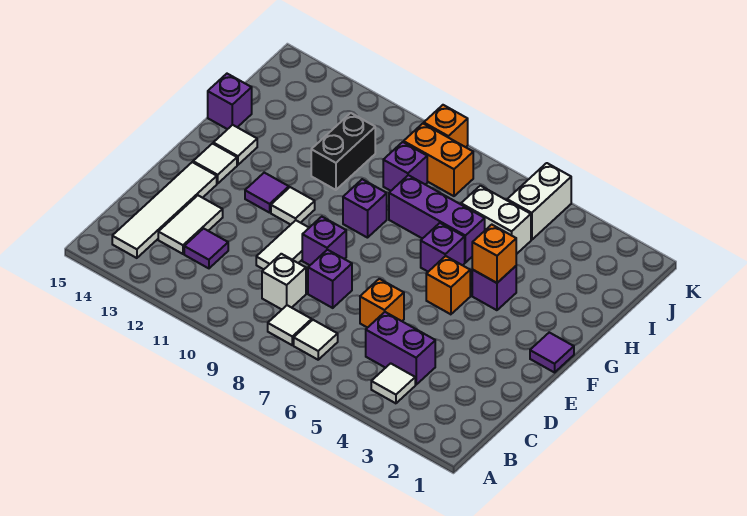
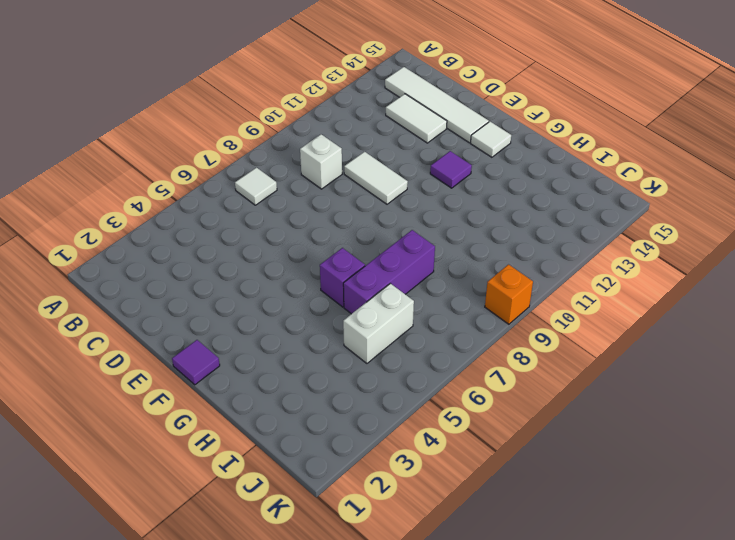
none -> white tile B4 level 1
none -> white tile B8 level 1
none -> purple brick C4:C5 level 1
none -> purple tile C12 level 1

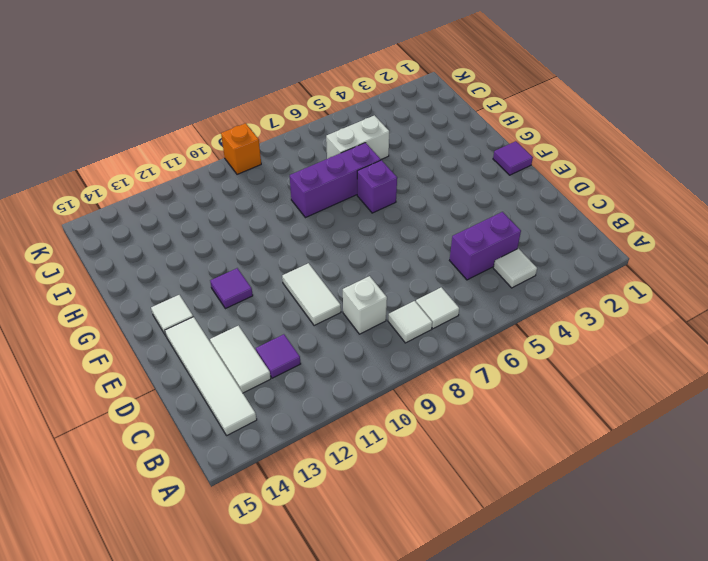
none -> orange brick D6 level 1
none -> purple brick D8 level 1
none -> purple brick E9 level 1
none -> orange brick F5 level 1

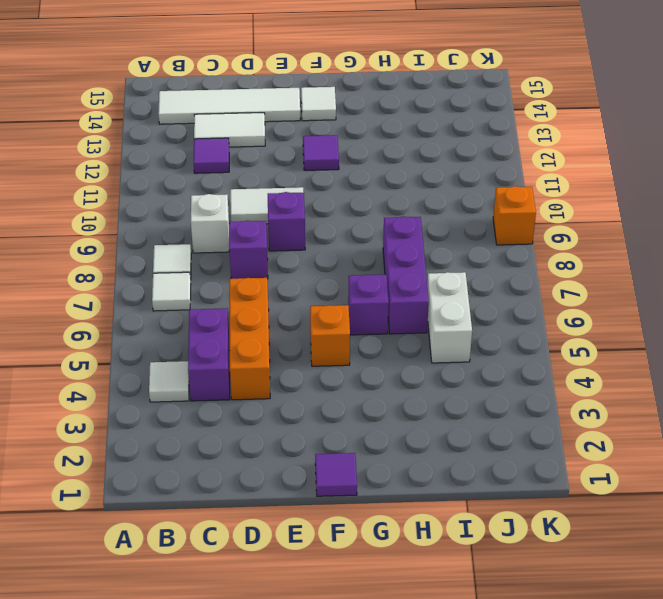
orange brick D4:D6 level 1 -> orange brick D6 level 1
none -> white tile F11 level 1
none -> purple brick G4 level 1
none -> purple brick G9 level 1
none -> white tile G14 level 1

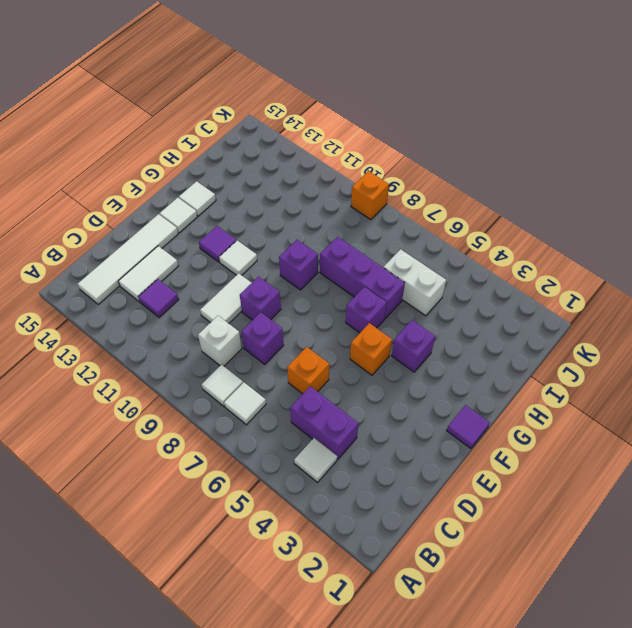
none -> black brick H11:I11 level 1
none -> purple brick H15 level 1
none -> purple brick I9 level 1
none -> white brick J5:K5 level 1

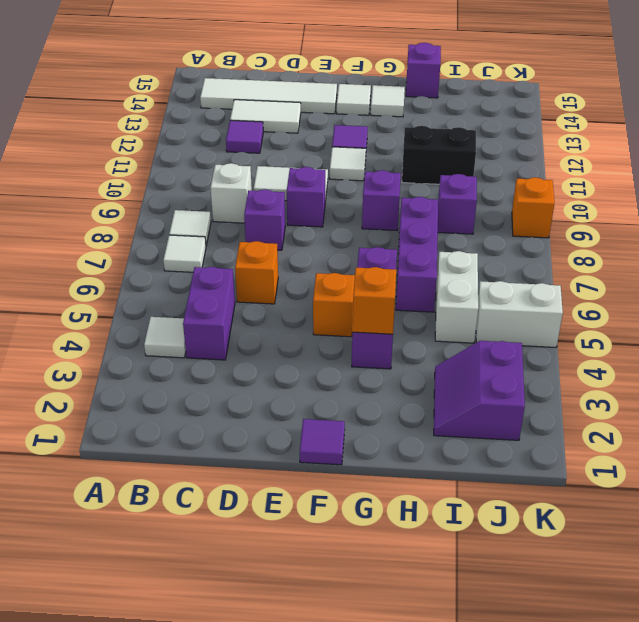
purple slope I2:J3 level 1 top J -> none
none -> orange brick J8:J9 level 1

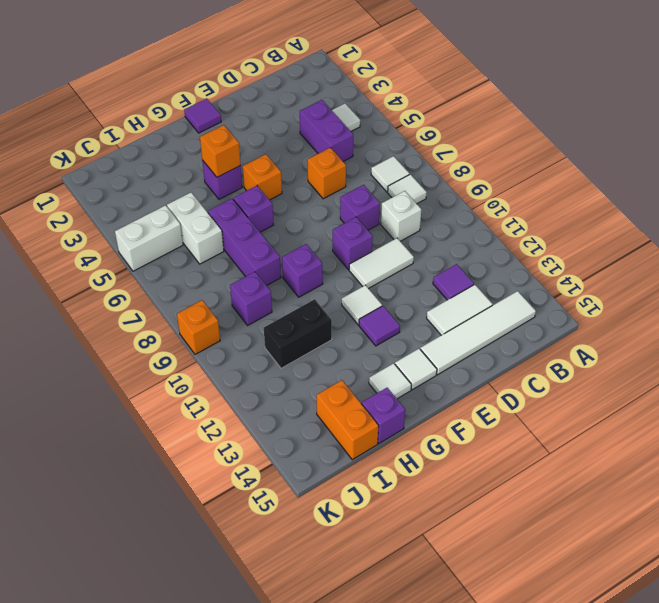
orange brick I14:I15 level 1 -> orange brick J8:J9 level 1

